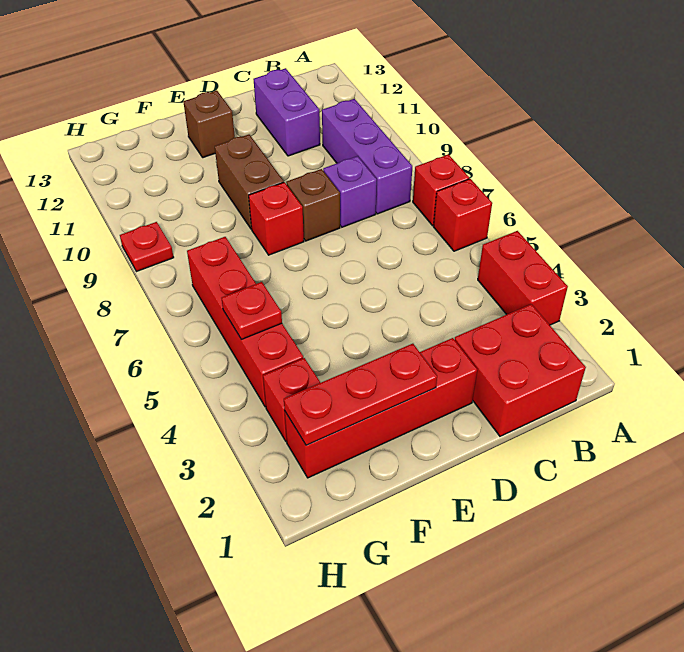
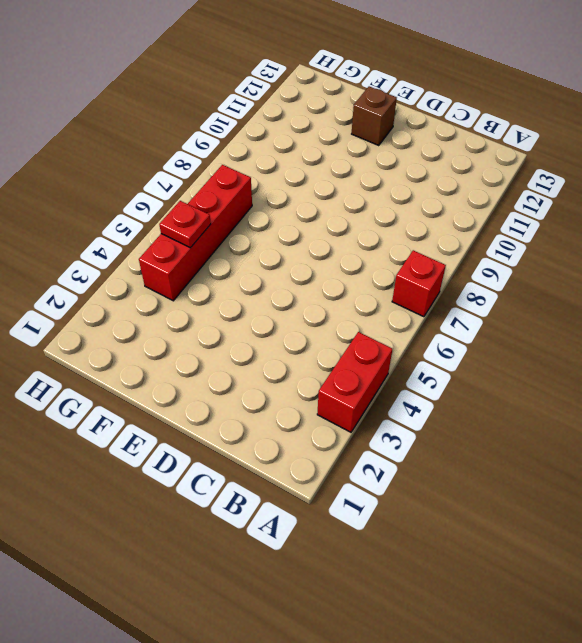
none -> red brick A6 level 1
none -> red brick B1:C2 level 1
none -> purple brick B8:B10 level 1

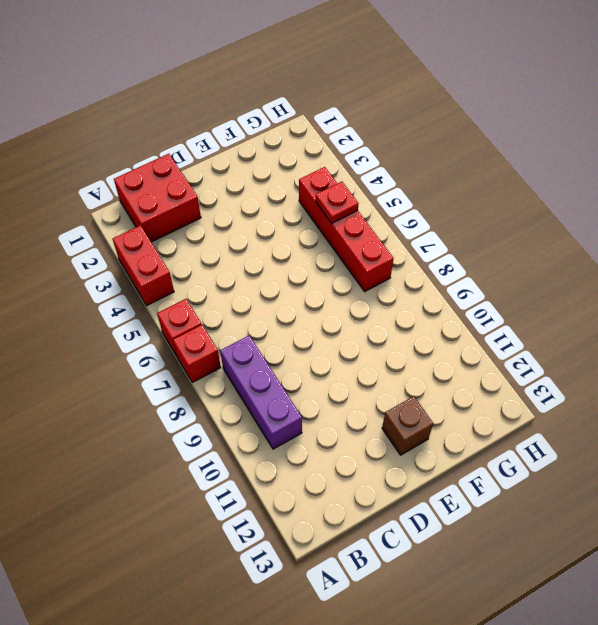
none -> purple brick C8 level 1
none -> purple brick C11:C12 level 1
none -> red brick D2:G2 level 1

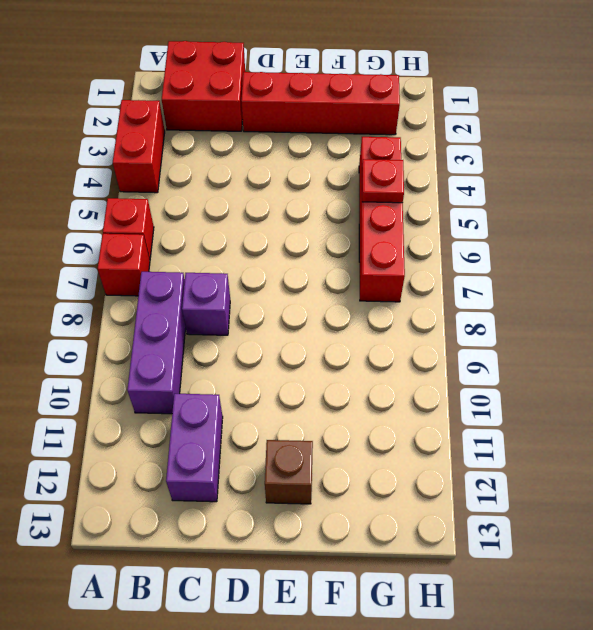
none -> brown brick D8 level 1
none -> red brick E8 level 1
none -> brown brick E9:E10 level 1

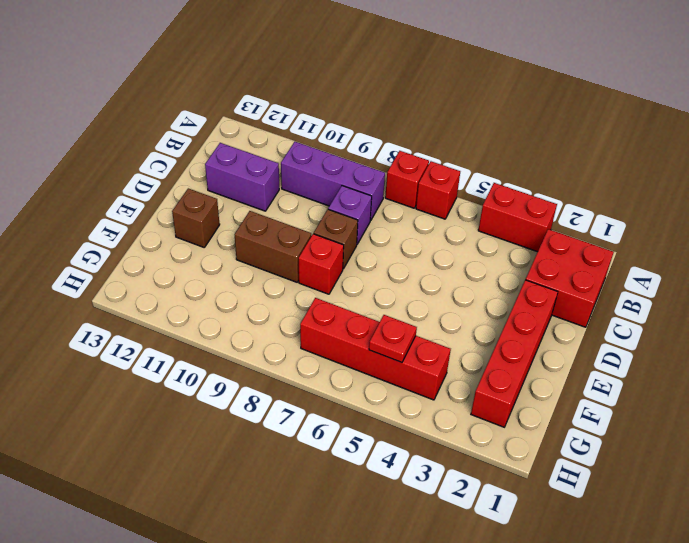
none -> red brick G3 level 1
none -> red plate H9 level 1
none -> red plate E2:G2 level 2

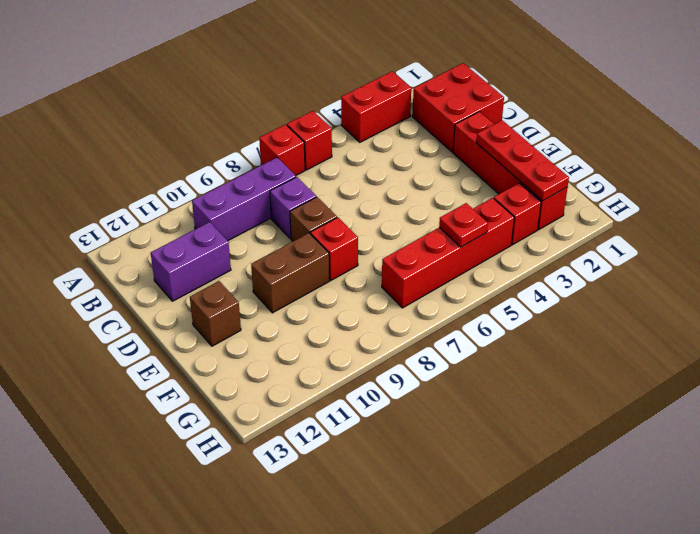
none -> red plate H9 level 1

